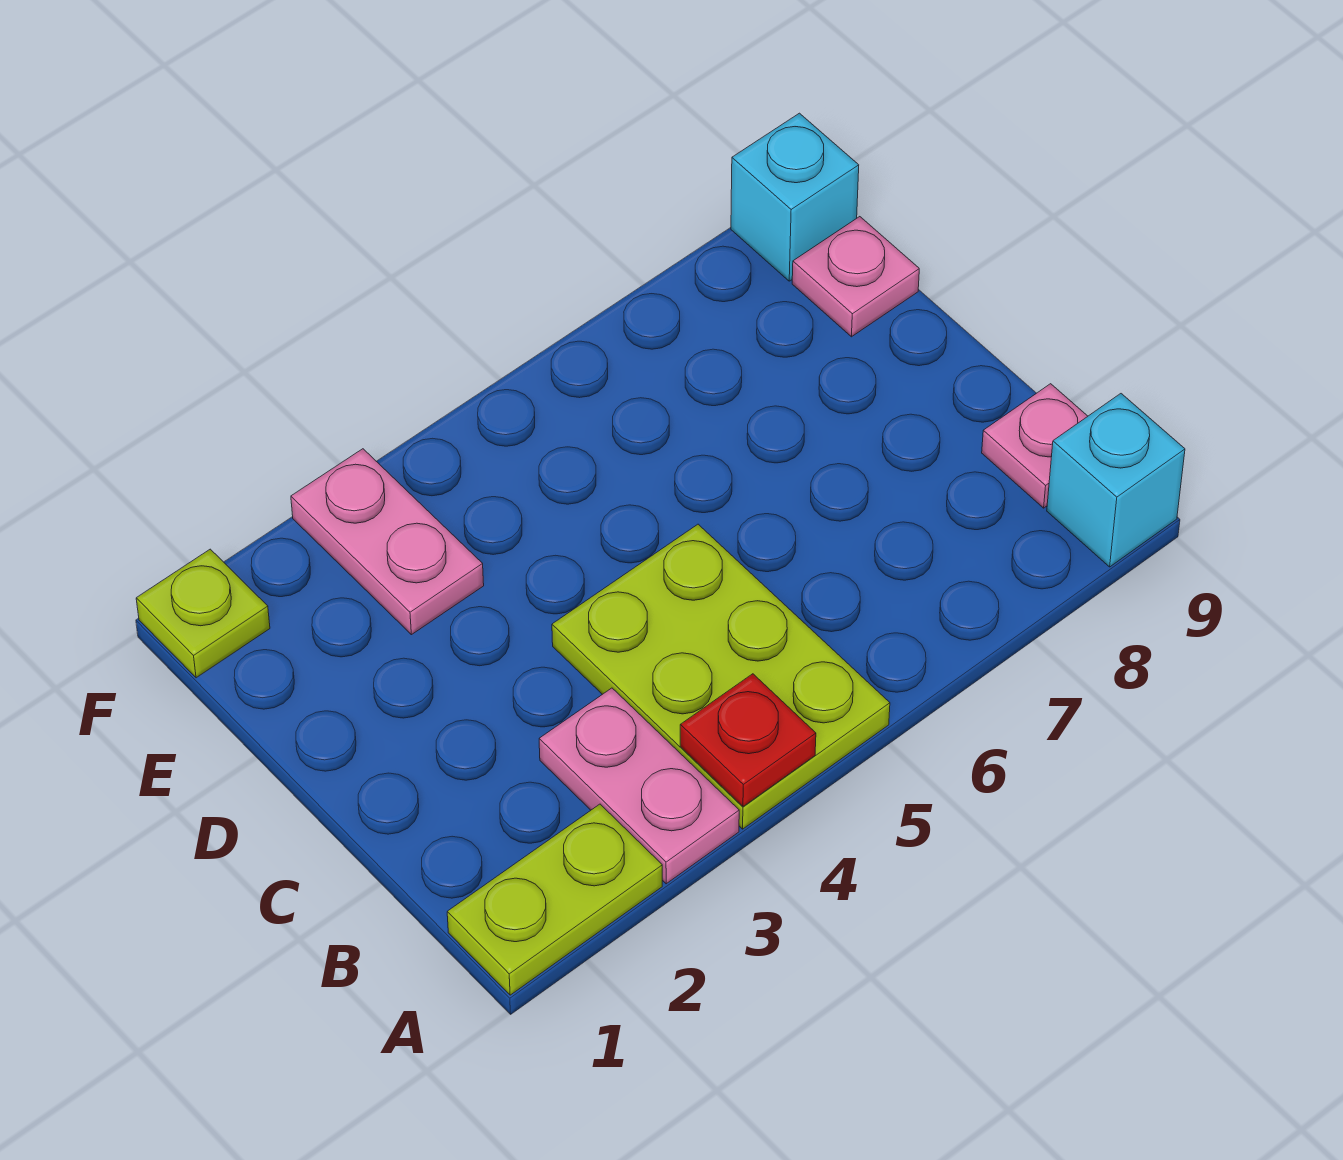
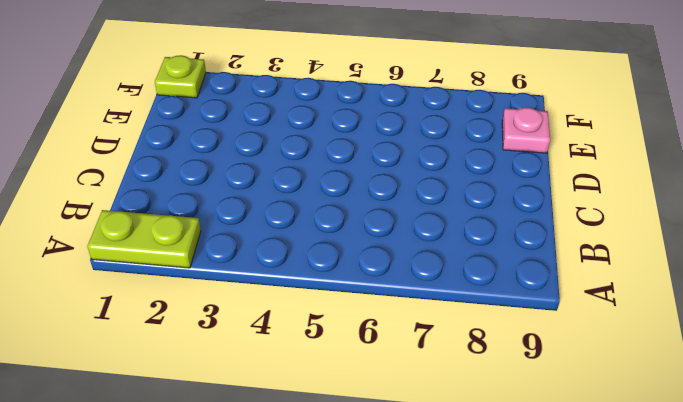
none -> pink plate A3:B3 level 1
none -> lime plate A4:C5 level 1

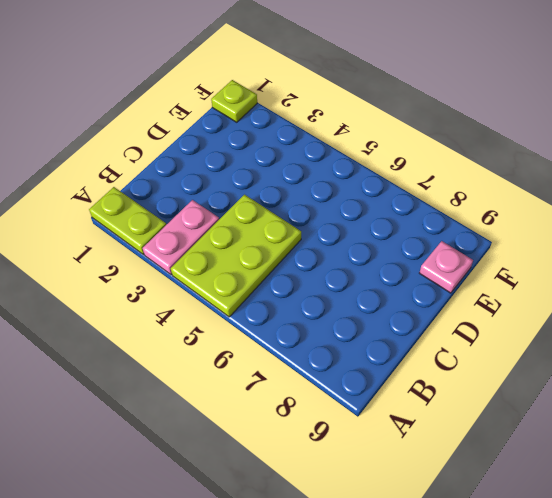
none -> cyan brick A9 level 1
none -> pink plate B9 level 1

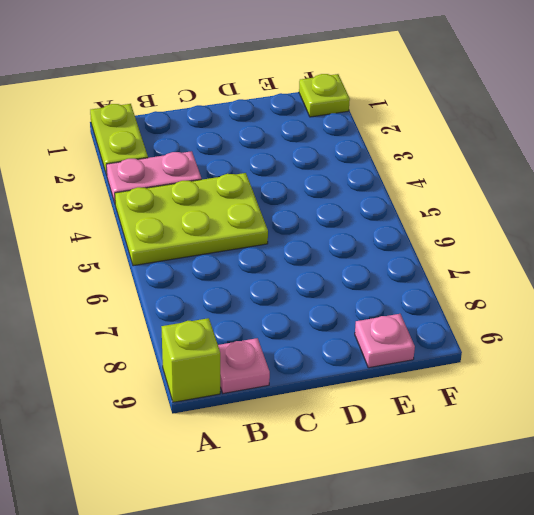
lime brick A9 level 1 -> cyan brick A9 level 1
none -> pink plate E3:F3 level 1
none -> cyan brick F9 level 1

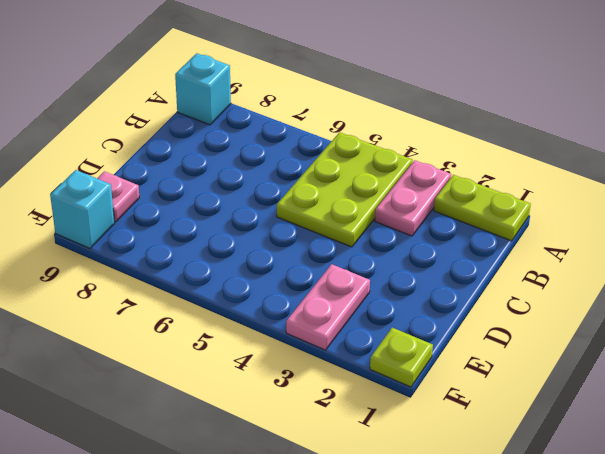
none -> pink plate B9 level 1
none -> red plate A4 level 2

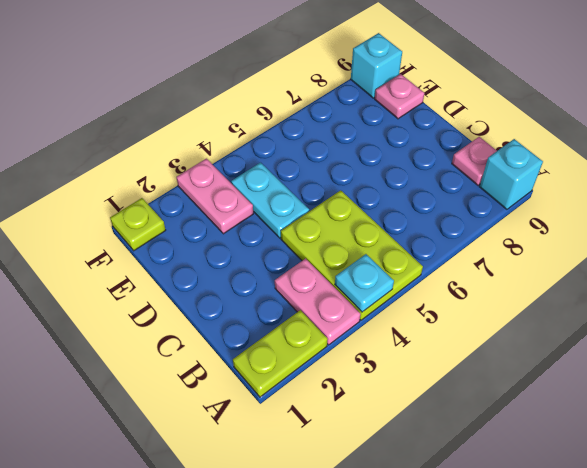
cyan plate A4 level 2 -> red plate A4 level 2
cyan plate D4:E4 level 1 -> none

